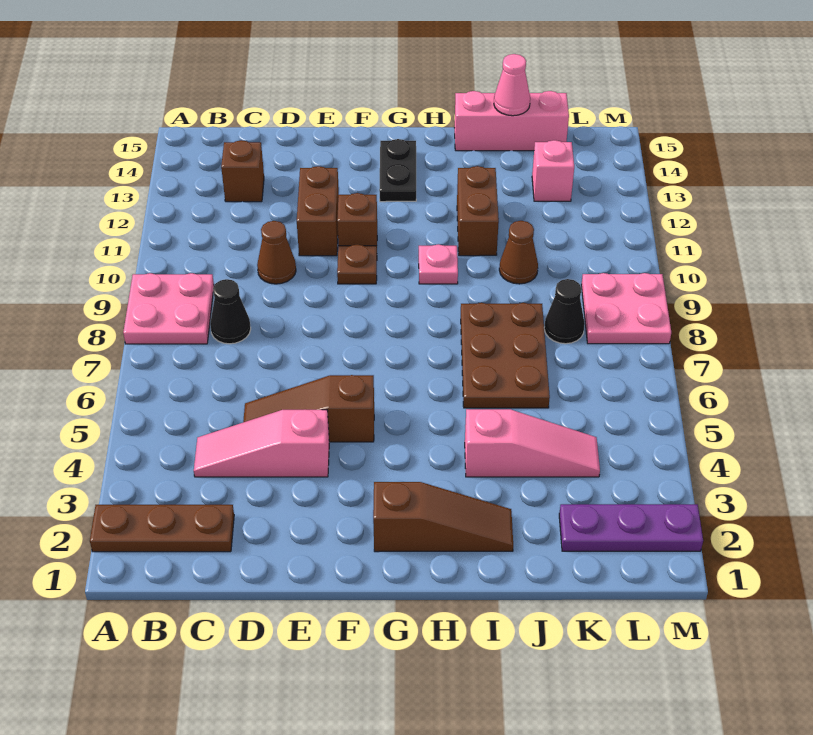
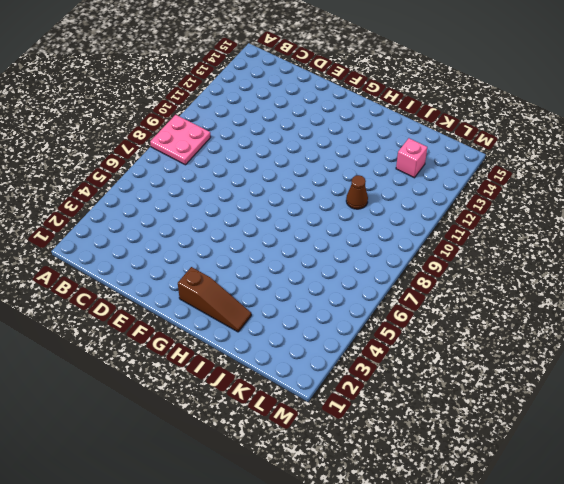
none -> brown plate A2:C2 level 1
none -> pink slope C4:E4 level 1 top E
none -> black cone C8 level 1

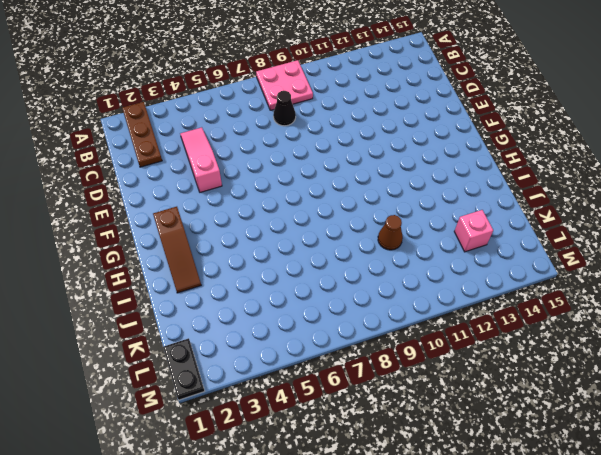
black plate L1:M1 level 1 -> black plate G13:G14 level 1
none -> brown brick C13 level 1
none -> brown slope D5:F5 level 1 top F
none -> brown cone D10 level 1

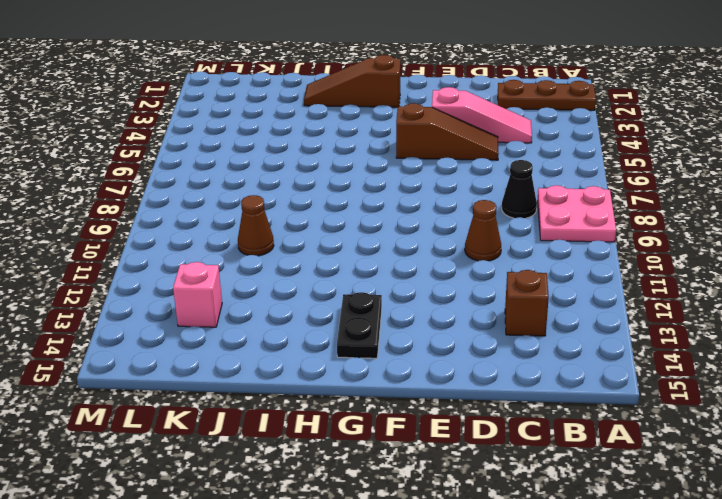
none -> brown brick E11:E12 level 1
none -> brown plate F10 level 1
none -> brown brick F11 level 1

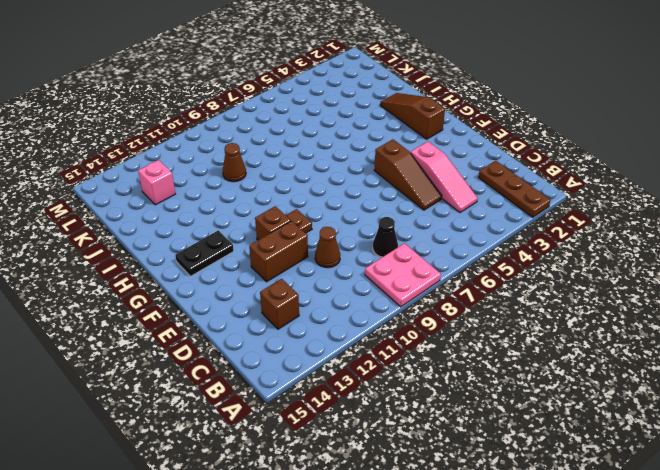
none -> pink plate H10 level 1
none -> pink slope I4:K4 level 1 top I
none -> brown plate I6:J8 level 1

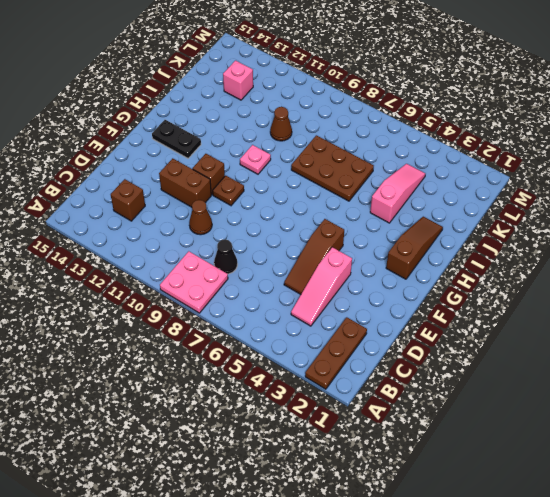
none -> brown brick I11:I12 level 1
none -> pink brick I15:K15 level 1
none -> purple plate K2:M2 level 1

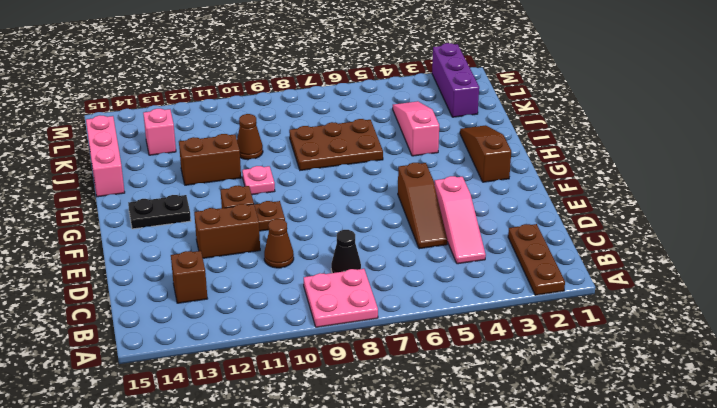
purple brick K2:M2 level 1 -> purple plate K2:M2 level 1
none -> black cone K8 level 1
none -> pink plate L8:M9 level 1
none -> pink cone J15 level 2

